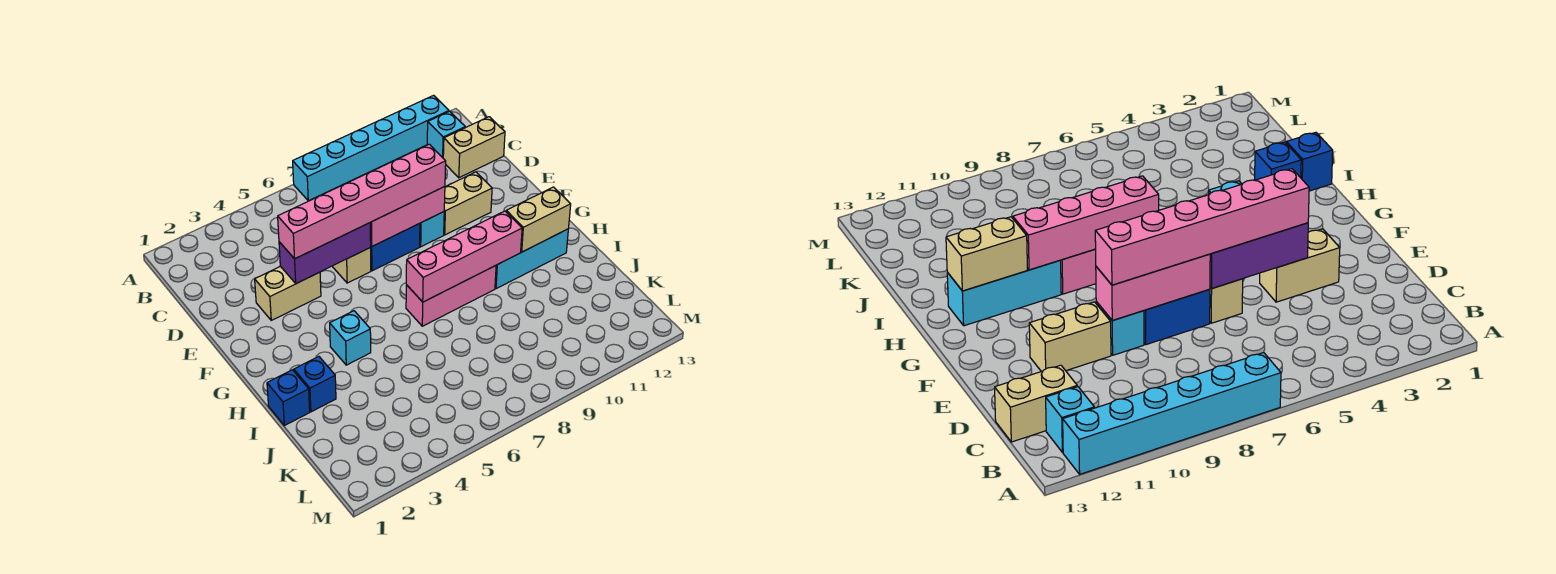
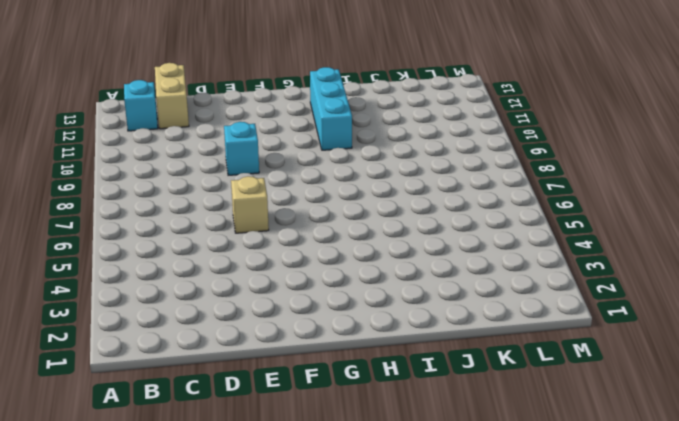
none -> cyan brick A7:A12 level 1
none -> tan brick E3:E4 level 1
none -> blue brick E7:E8 level 1

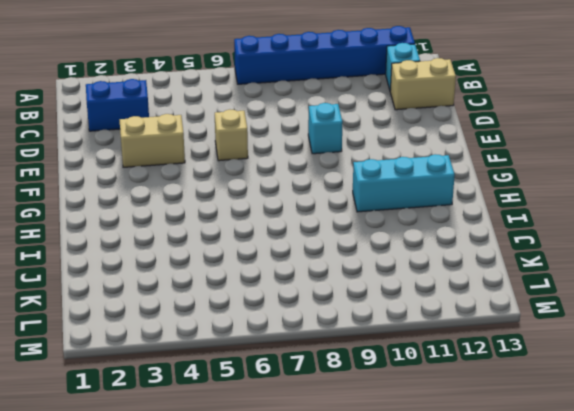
blue brick A7:A12 level 1 -> cyan brick A7:A12 level 1
blue brick C2:C3 level 1 -> blue brick E7:E8 level 1
none -> tan brick E10:E11 level 1
none -> cyan brick H4 level 1
none -> pink brick H7:H9 level 1

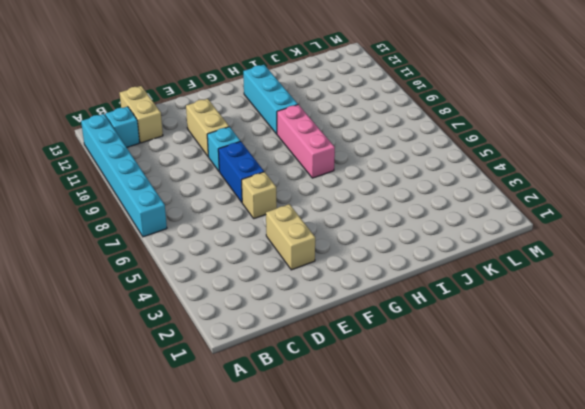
none -> cyan brick H4 level 1
none -> blue brick I1 level 1
none -> blue brick I2 level 1

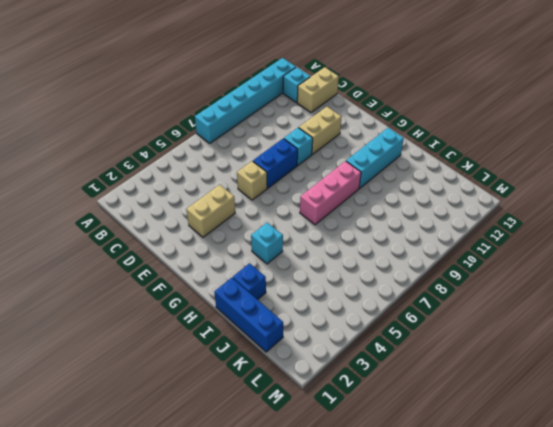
blue brick I1:K1 level 1 -> blue brick I1 level 1
none -> purple brick E4:E6 level 2
none -> pink brick E7:E9 level 2
none -> pink brick H7:H10 level 2

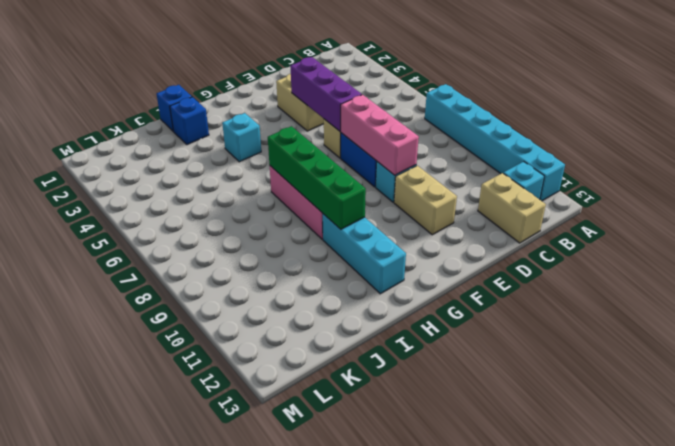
green brick H7:H10 level 2 -> pink brick H7:H10 level 2
none -> tan brick H11:H12 level 2
none -> pink brick E4:E9 level 3

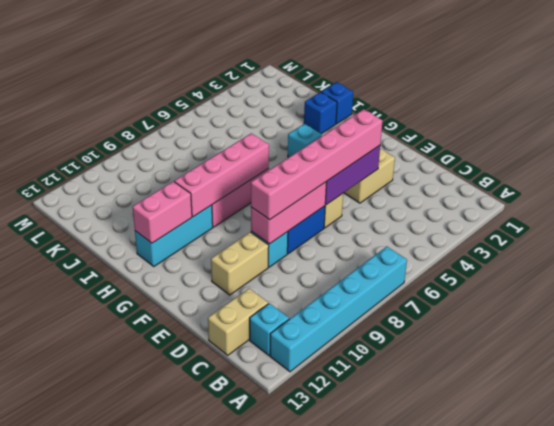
pink brick H11:H12 level 2 -> tan brick H11:H12 level 2

